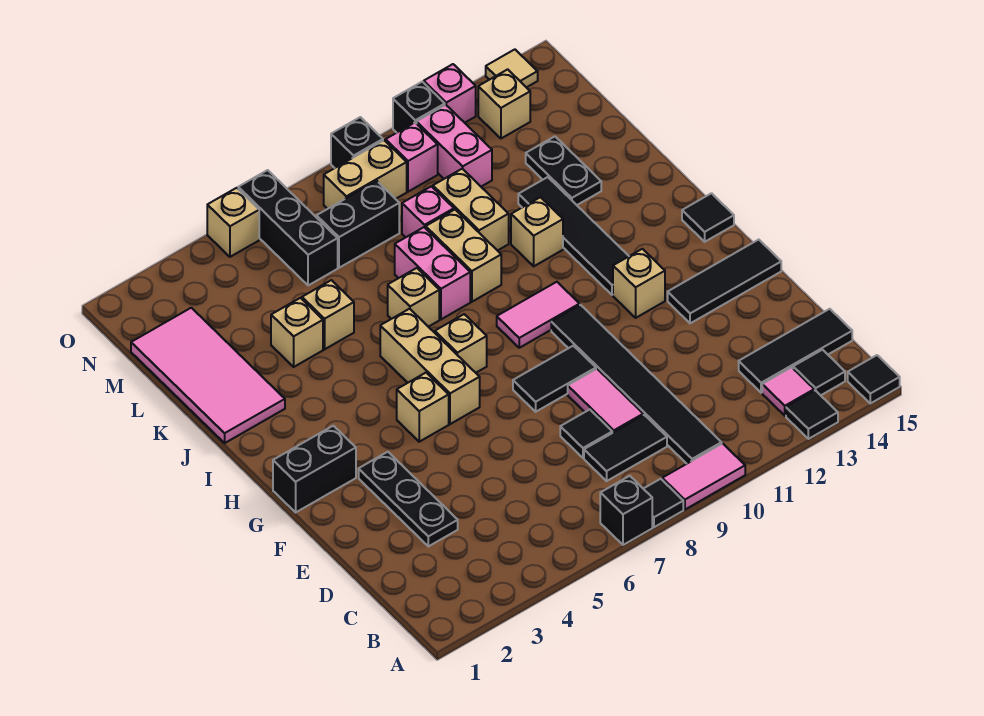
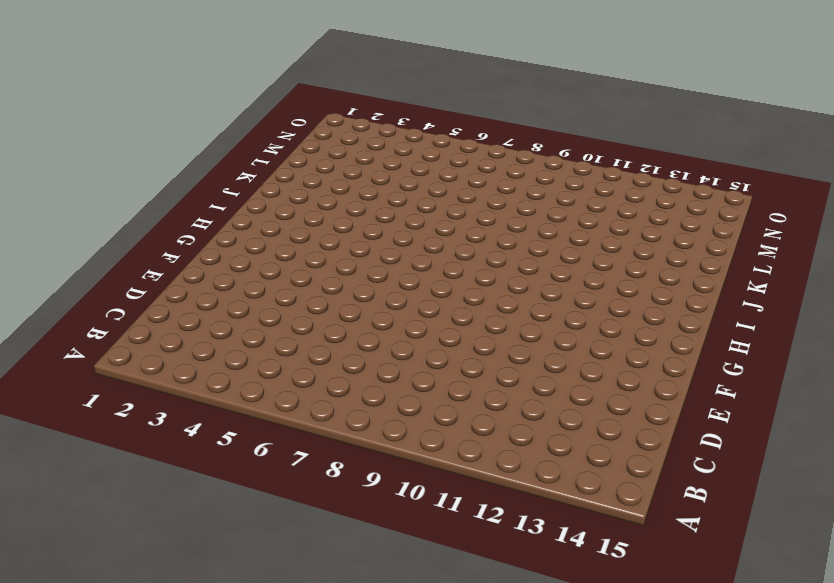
none -> black brick A7 level 1
none -> black tile A8 level 1
none -> pink tile A9:A10 level 1
none -> black tile A13 level 1

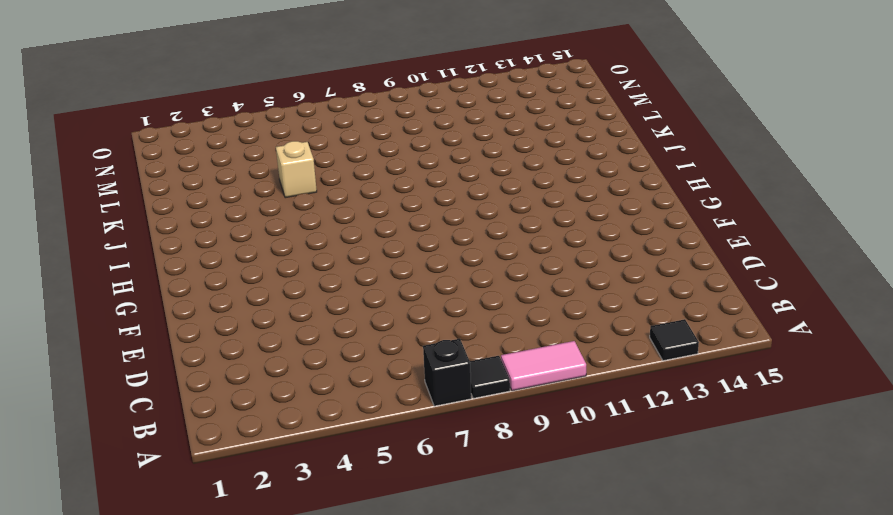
none -> black tile A15 level 1
none -> black tile B10:G10 level 1
none -> pink tile B13 level 1
none -> black tile B14 level 1

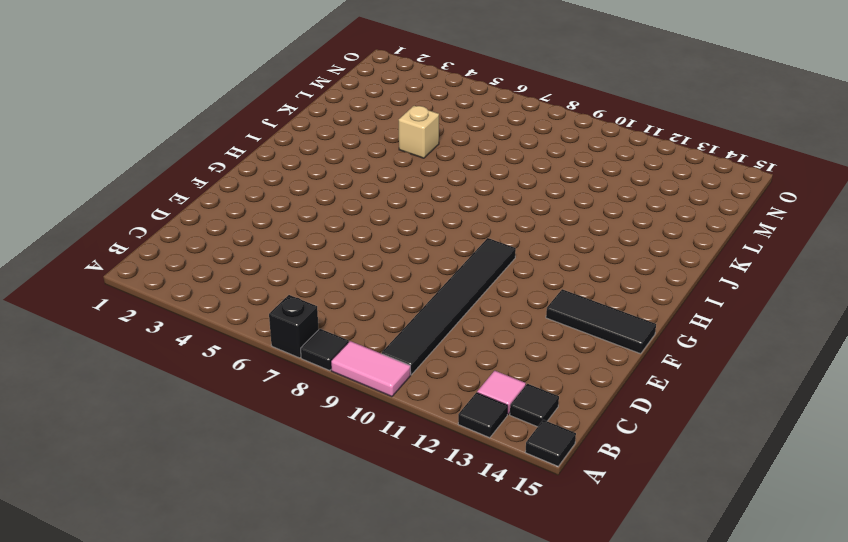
none -> black tile C8:C9 level 1
none -> black tile C13:C15 level 1
none -> black plate D3:F3 level 1
none -> black tile D8 level 1

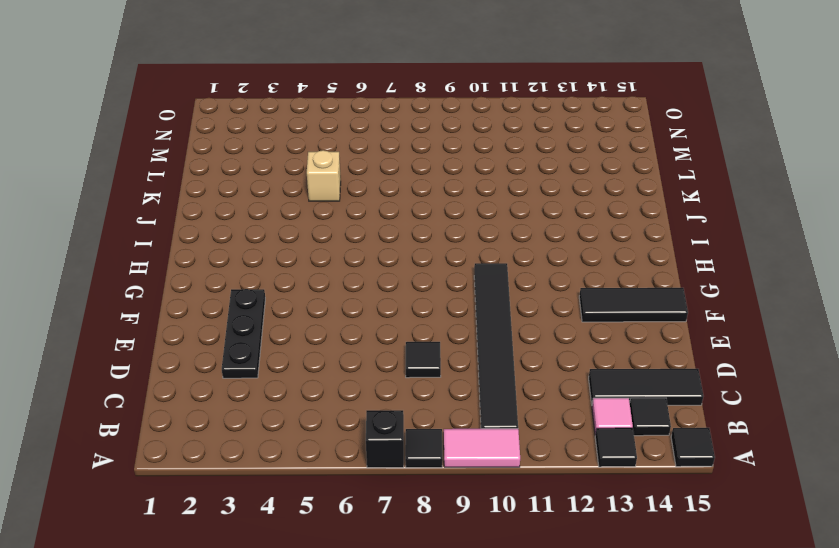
none -> black tile C8:C9 level 1
none -> pink tile D9:E9 level 1
none -> black tile F8:F9 level 1
none -> black brick G1:G2 level 1

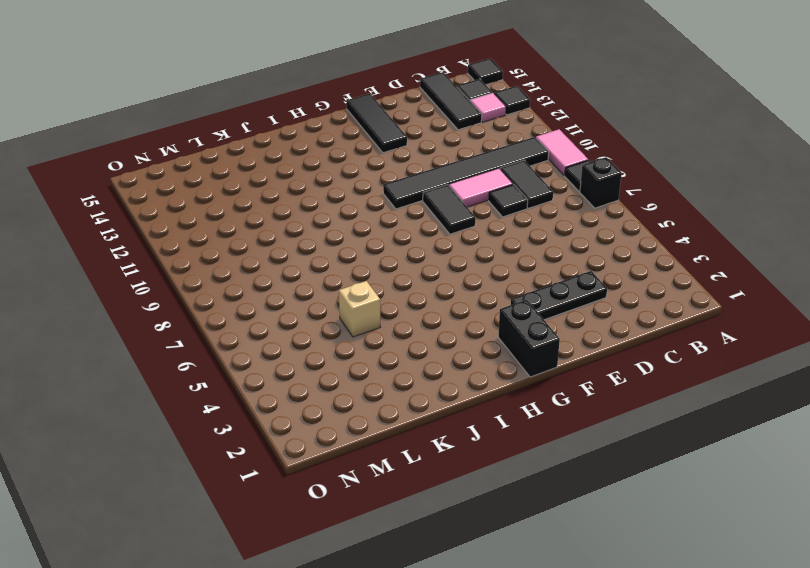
none -> tan brick G5 level 1
none -> tan brick G6:I6 level 1
none -> tan brick G12 level 1
none -> tan brick H7 level 1

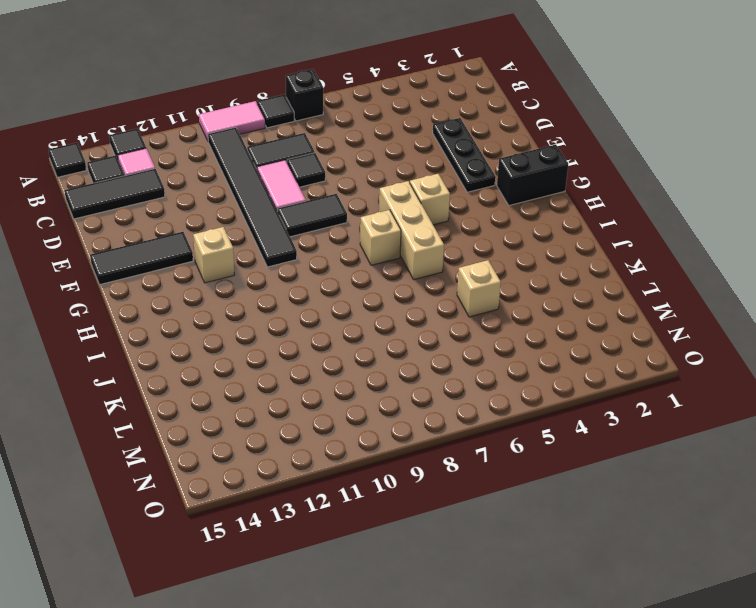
none -> pink tile H9:H10 level 1
none -> black tile H12:K12 level 1
none -> black tile H15 level 1
none -> pink tile J1:M2 level 1

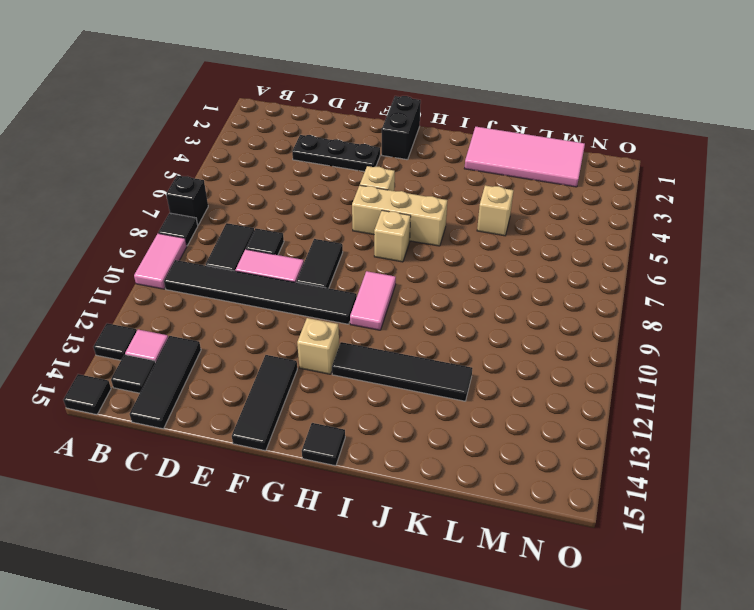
none -> tan brick J7 level 1
none -> pink brick J8:K8 level 1
none -> tan brick J9:K9 level 1
none -> tan brick J11 level 1

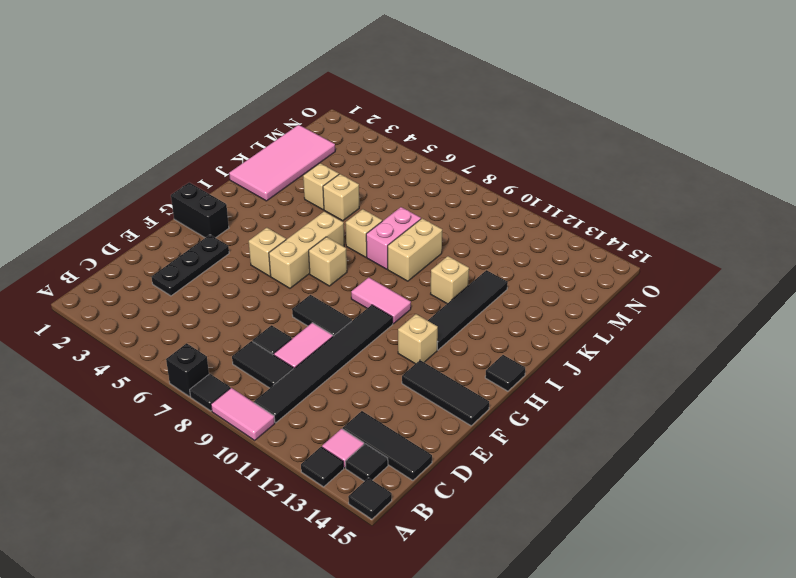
none -> tan brick K10:L10 level 1
none -> black plate K13:L13 level 1
none -> pink brick L9 level 1
none -> black brick M6:O6 level 1

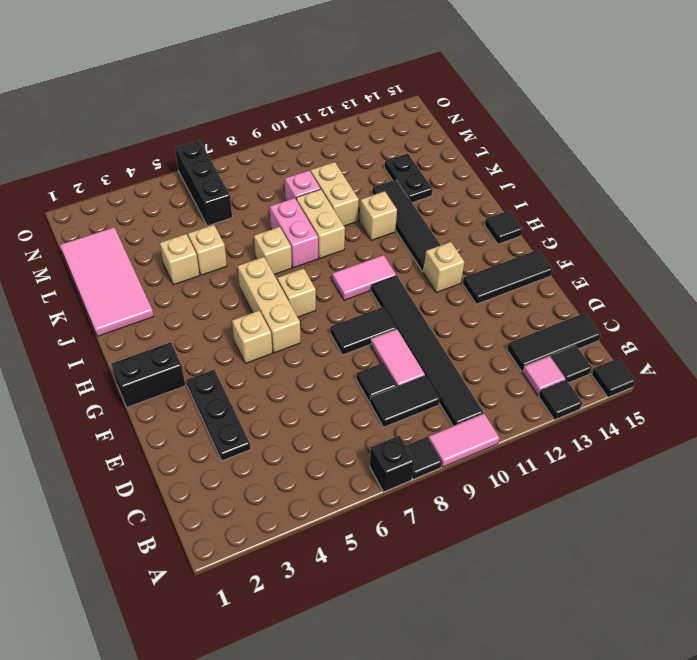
none -> black brick M7:M8 level 1
none -> pink brick M11:N11 level 1
none -> tan brick N8:N9 level 1
none -> pink brick N10 level 1

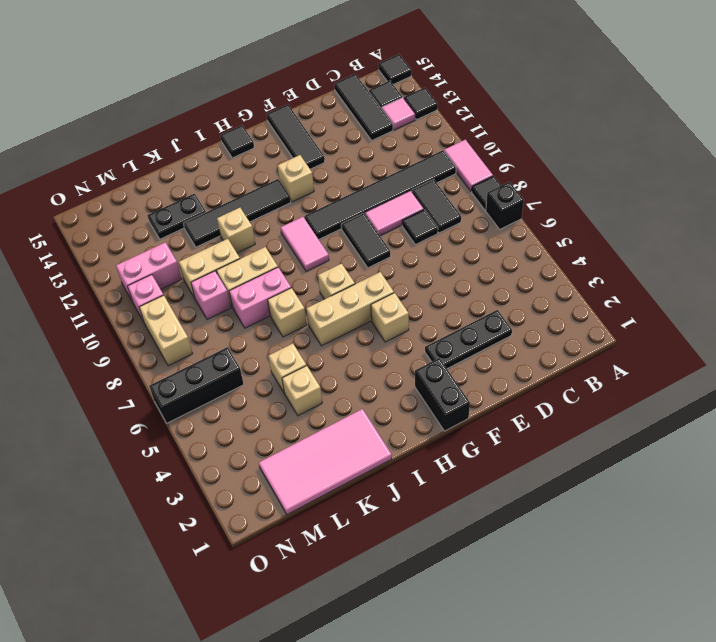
none -> black brick M7:M8 level 1
none -> tan brick N13 level 1
none -> tan brick O5 level 1
none -> black brick O9 level 1

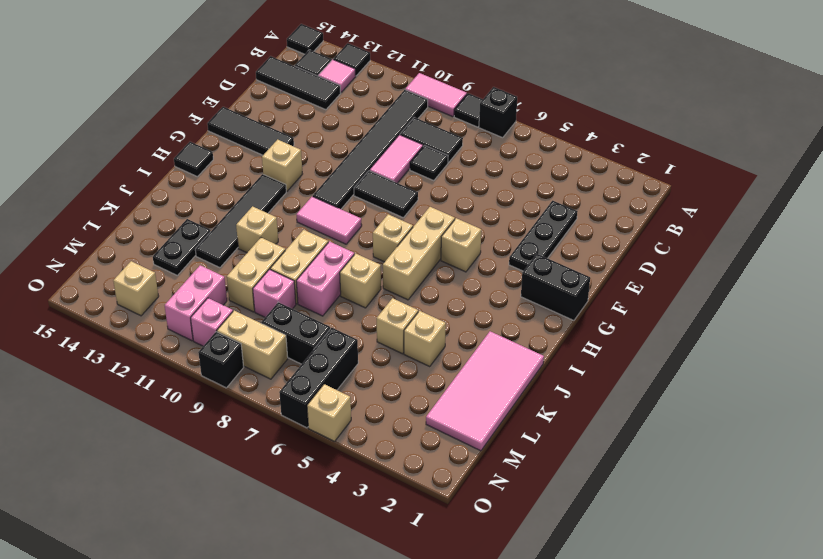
none -> black brick O11 level 1
none -> pink brick O12 level 1
none -> tan tile O14 level 1

